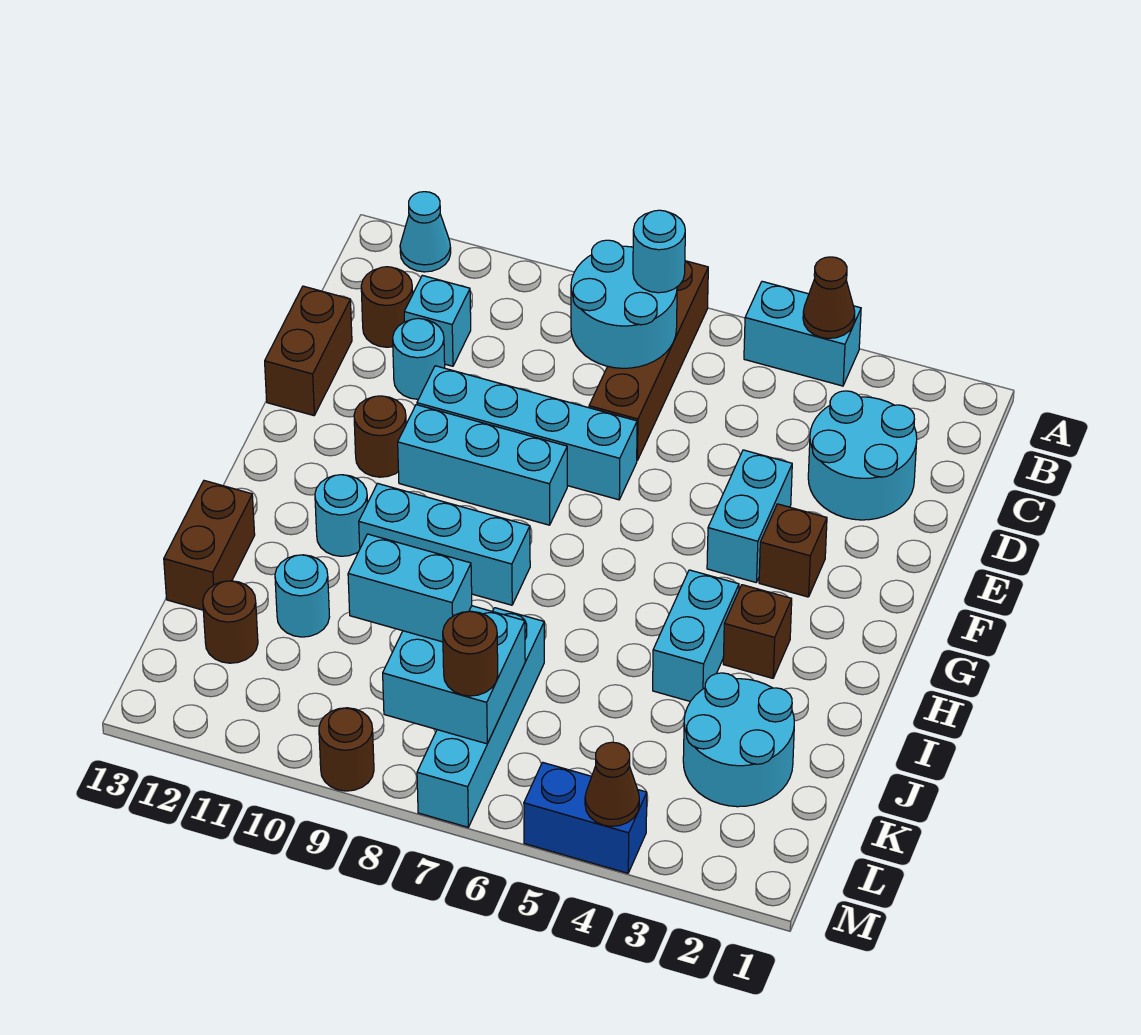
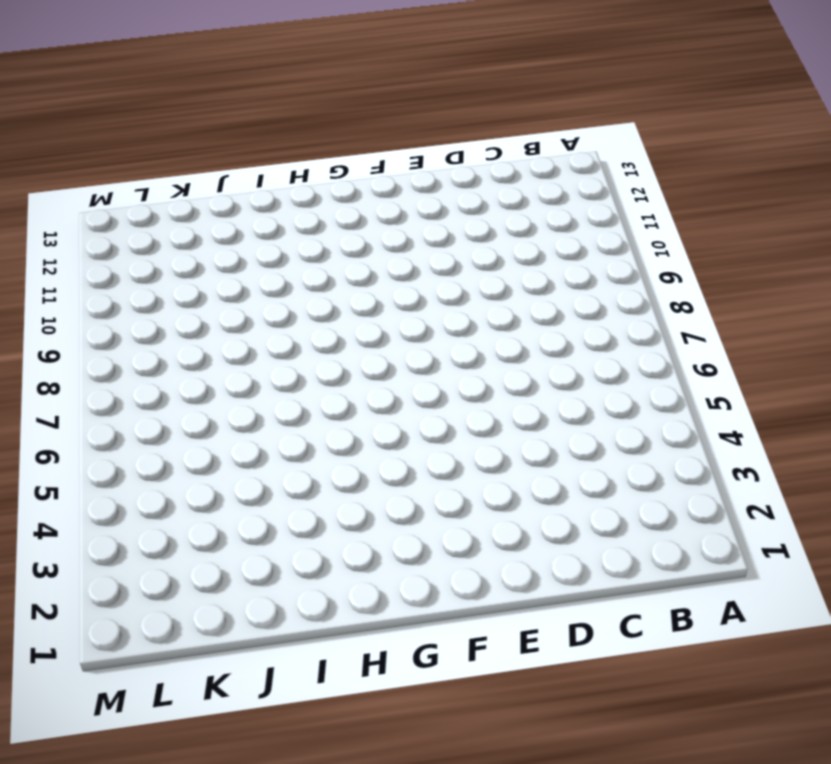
none -> cyan brick A4:A5 level 1
none -> brown brick A7:D7 level 1
none -> cyan cone A12 level 1
none -> cyan round brick C2:D3 level 1

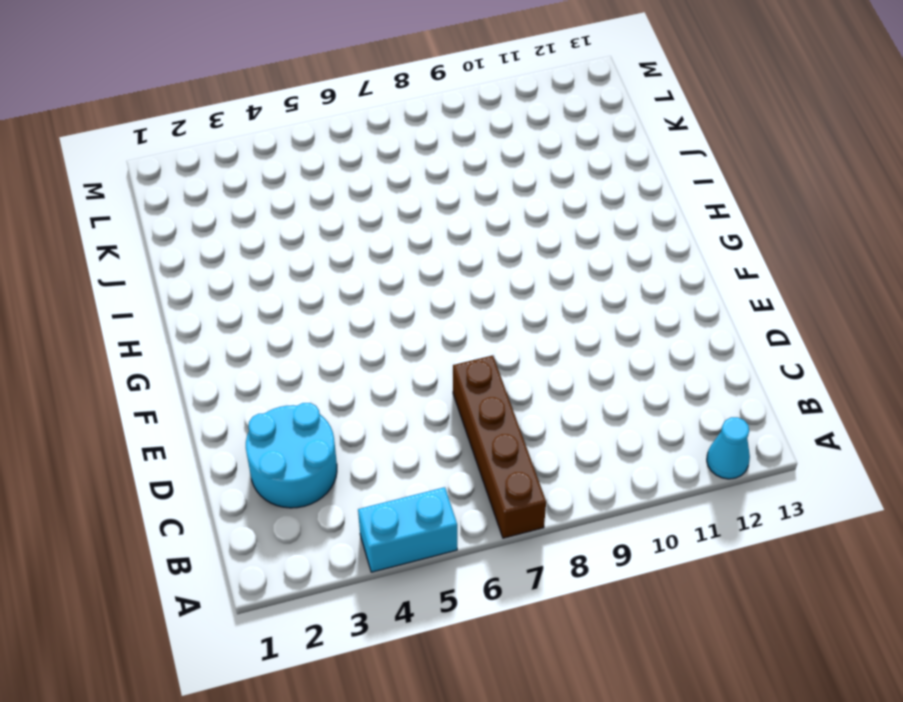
none -> cyan brick C11 level 1
none -> brown round brick C12 level 1
none -> cyan round brick D11 level 1
none -> brown brick D13:E13 level 1

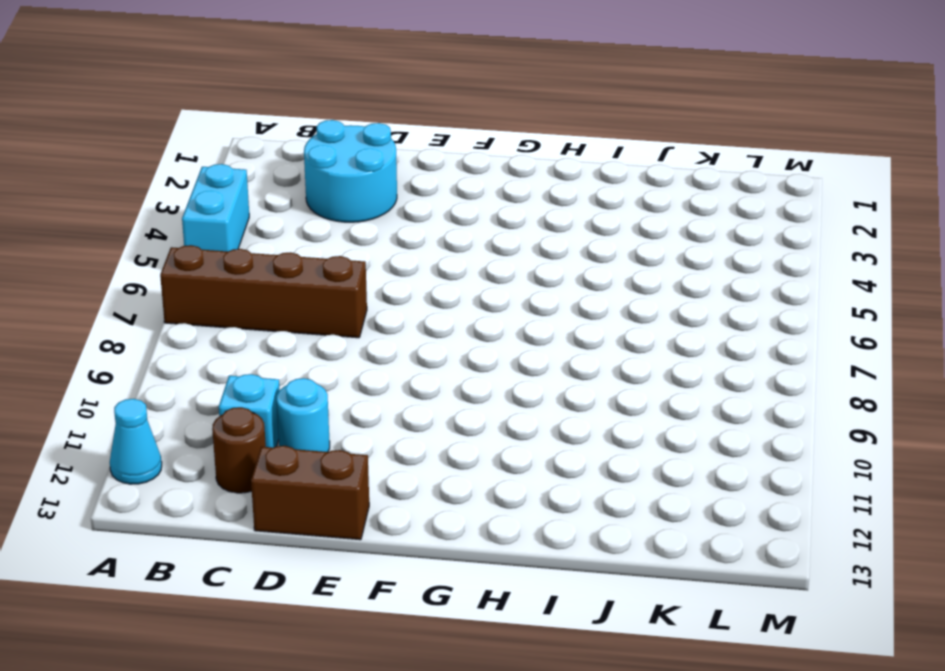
none -> cyan brick E4:F4 level 1
none -> cyan brick E7:E10 level 1
none -> brown brick F3 level 1
none -> cyan brick F8:F10 level 1

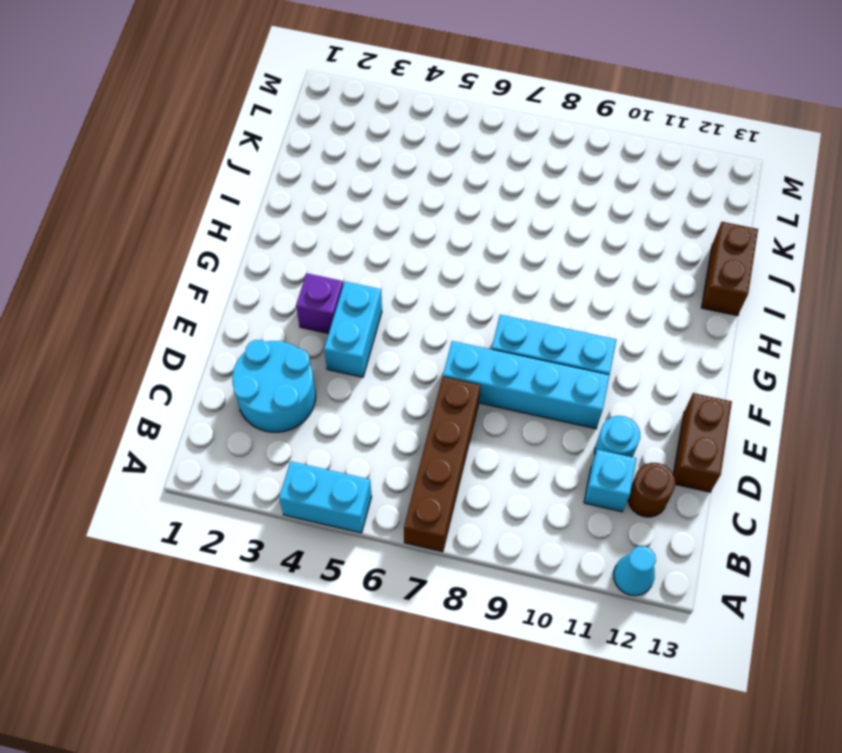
purple brick F3 level 1 -> brown brick F3 level 1
none -> brown round brick F11 level 1
none -> brown brick H3 level 1
none -> cyan brick H4:I4 level 1
none -> cyan brick H8:H10 level 1

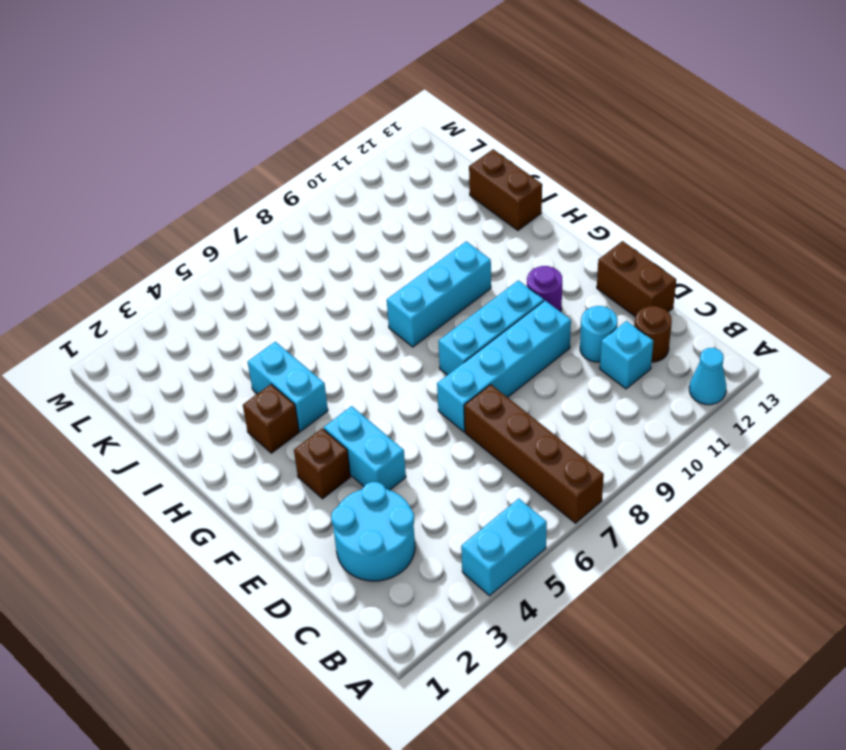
purple round brick F11 level 1 -> brown round brick F11 level 1
none -> cyan round brick H11 level 1
none -> cyan round brick J2:K3 level 1
none -> cyan brick J7:M7 level 1
none -> cyan round brick J11 level 1

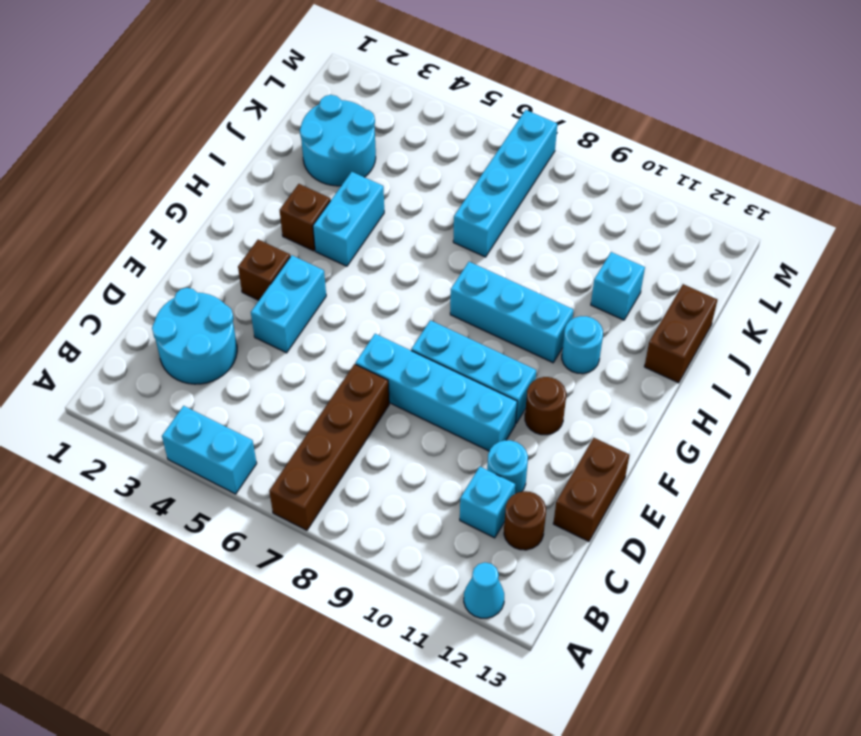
cyan brick J11 level 1 -> cyan round brick J11 level 1
none -> brown round brick K12 level 1
none -> blue brick M4:M5 level 1
none -> brown round brick M9 level 1
none -> brown cone A4 level 2

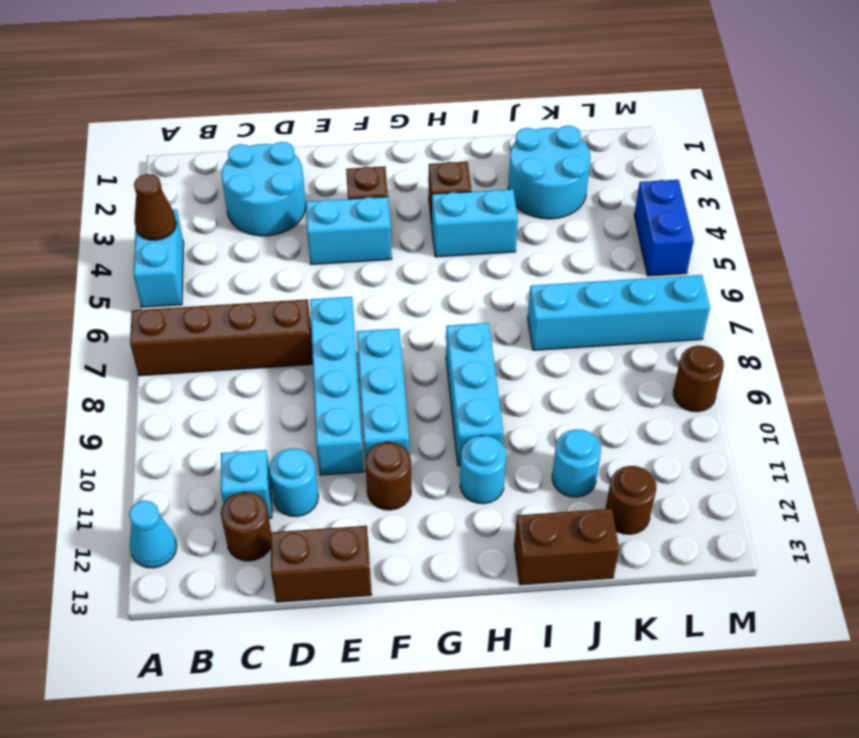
none -> cyan round brick B7:C8 level 2
none -> cyan brick K7:L8 level 2
none -> brown cone M4 level 2
none -> cyan round brick B7 level 3

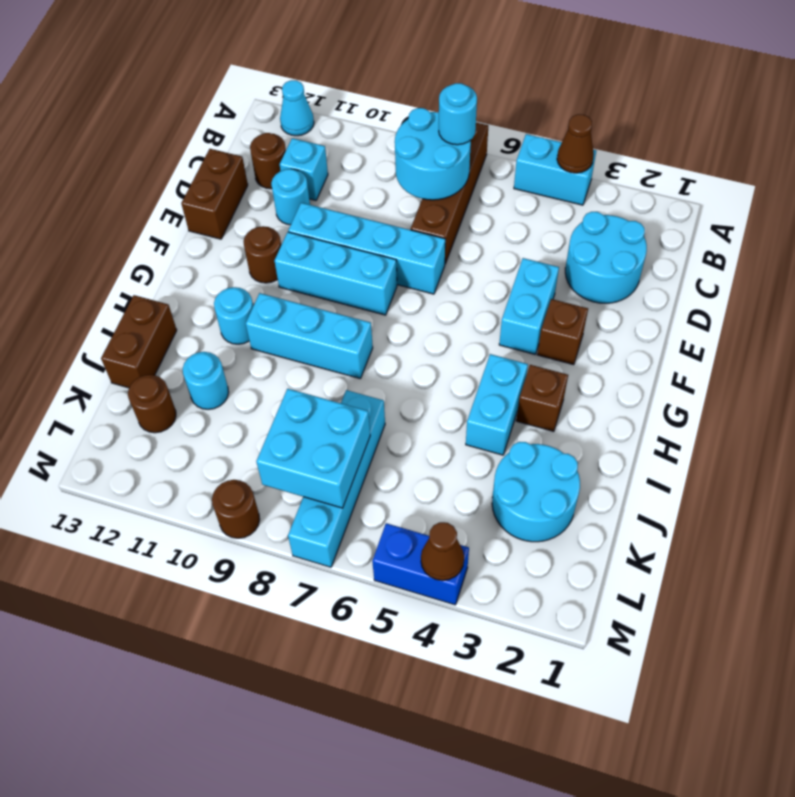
none -> cyan brick K8:K9 level 3
none -> brown round brick L7 level 3

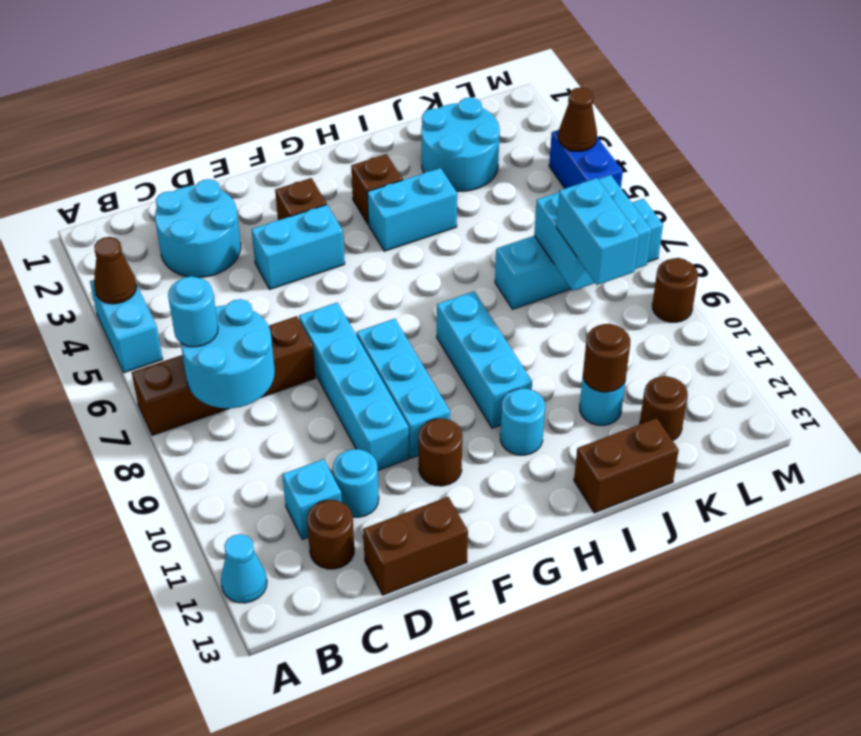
brown round brick J11 level 2 -> brown round brick L7 level 3

